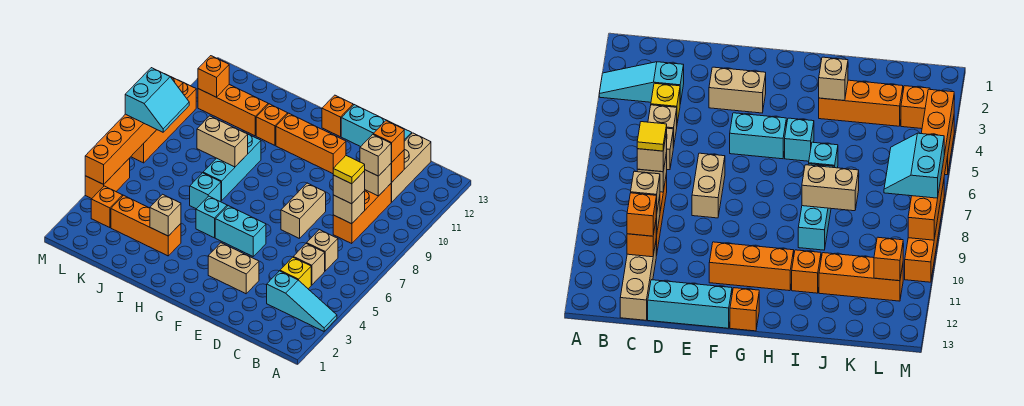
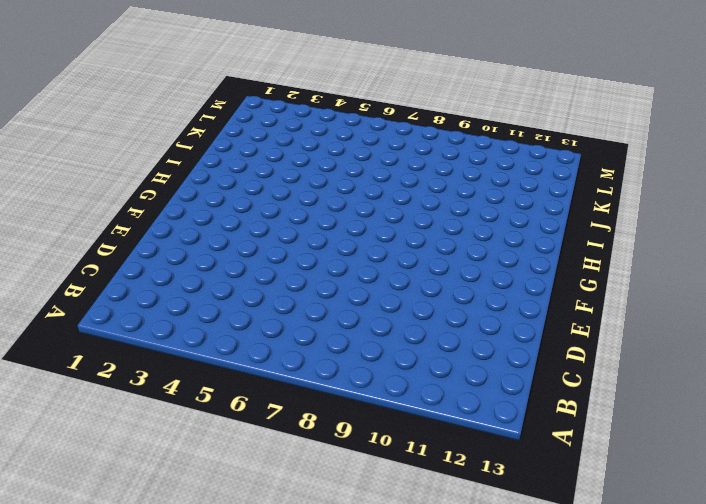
none -> cyan slope A3:C3 level 1 top C
none -> yellow brick C4 level 1
none -> tan brick C5 level 1
none -> tan brick C6 level 1

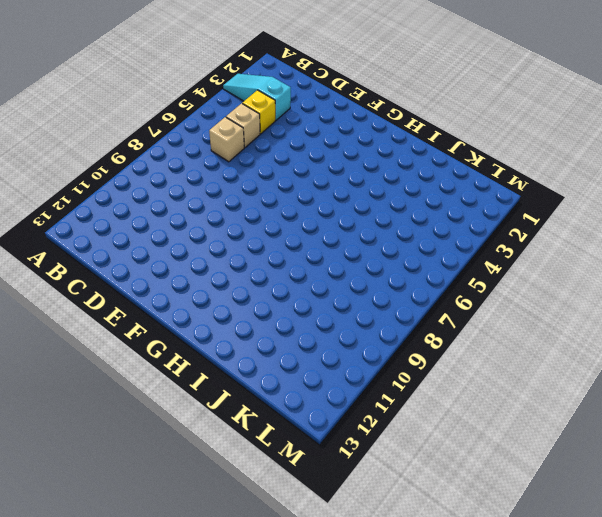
none -> orange brick C8:C10 level 1
none -> tan brick C11:C13 level 1
none -> cyan brick D13:F13 level 1
none -> tan brick E3:F3 level 1

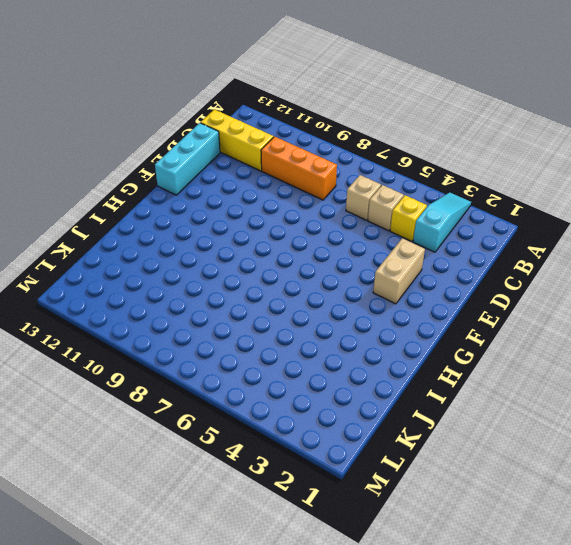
yellow brick C11:C13 level 1 -> tan brick C11:C13 level 1
none -> tan brick E7:E8 level 1
none -> cyan brick F5:G5 level 1
none -> orange brick F11:H11 level 1
none -> orange brick G13 level 1

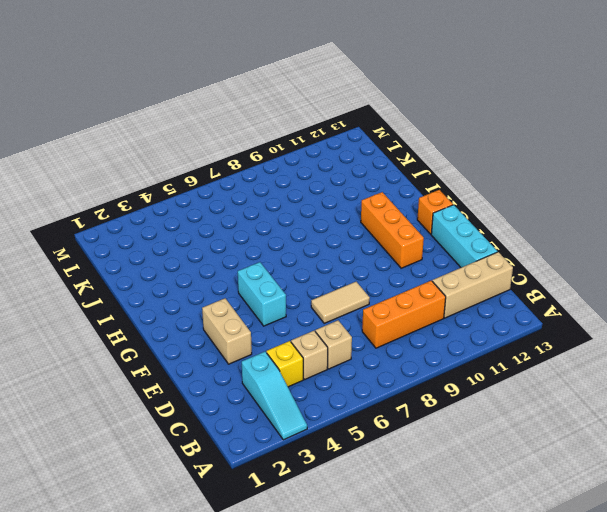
tan tile E7:E8 level 1 -> tan brick E7:E8 level 1
none -> cyan brick H5 level 1
none -> orange brick I3:K3 level 1
none -> cyan brick I6 level 1
none -> cyan brick I7:I9 level 1

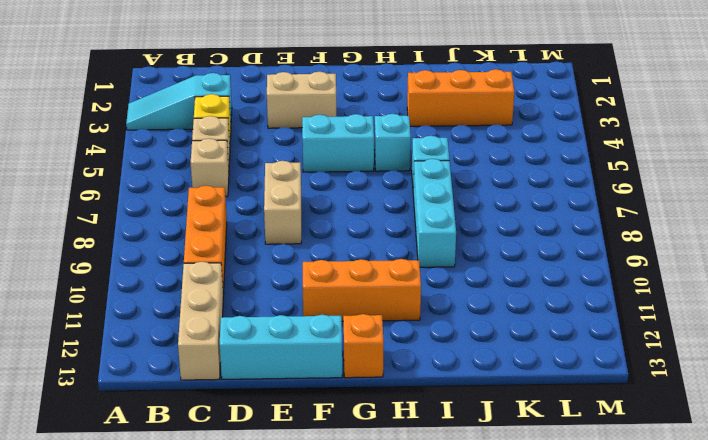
none -> orange brick I11 level 1
none -> orange brick J11:L11 level 1
none -> orange brick L3 level 1
none -> orange brick M4:M5 level 1

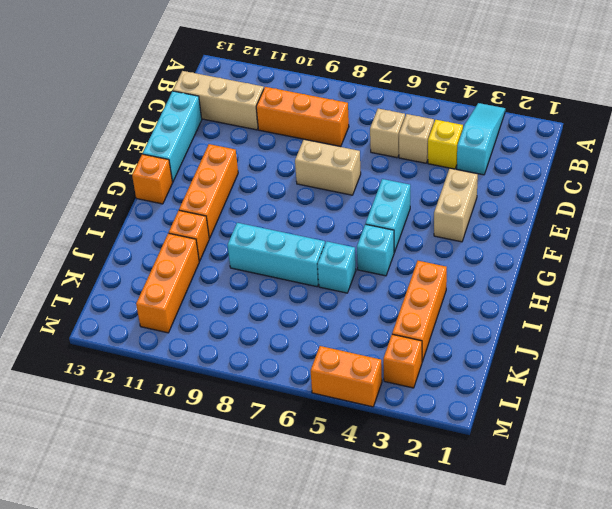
none -> orange brick M7:M10 level 1
none -> tan brick C8 level 2
none -> tan brick C10 level 2
none -> orange brick C11 level 2

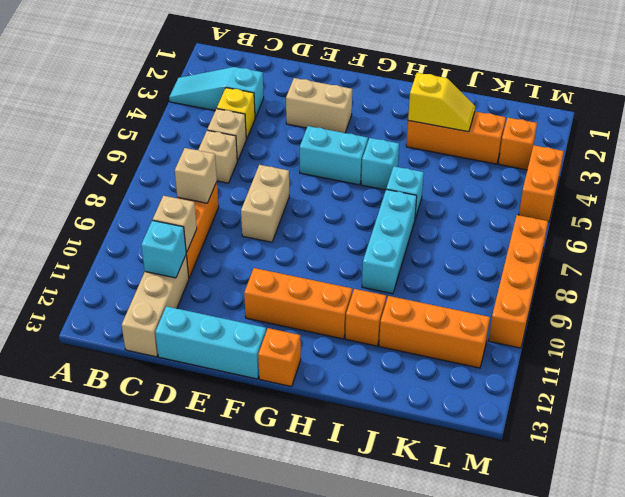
cyan brick C11 level 2 -> orange brick C11 level 2
yellow slope I3:J3 level 2 top I -> tan brick I3 level 2
none -> tan brick I8:J8 level 2
none -> orange brick L11 level 2
none -> orange brick M4:M9 level 2
none -> tan brick C8 level 3

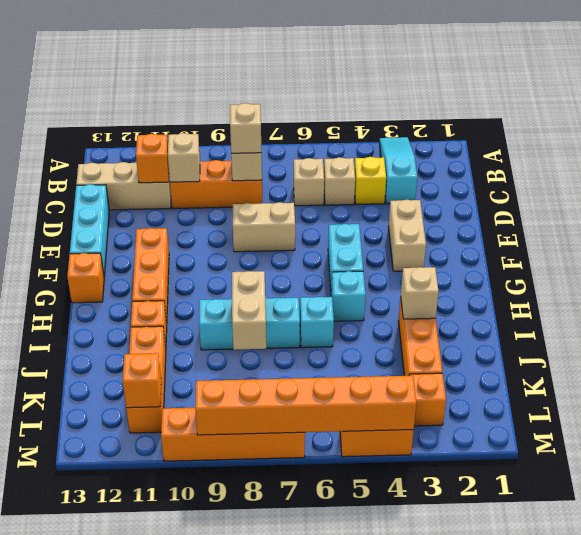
none -> tan brick C10 level 3
none -> orange brick C11 level 3
none -> cyan slope L7:M8 level 3 top M
none -> yellow tile C8 level 4

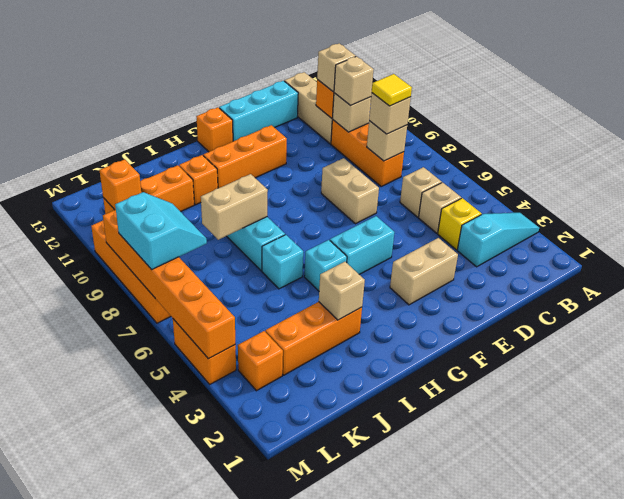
tan brick C11 level 3 -> orange brick C11 level 3

